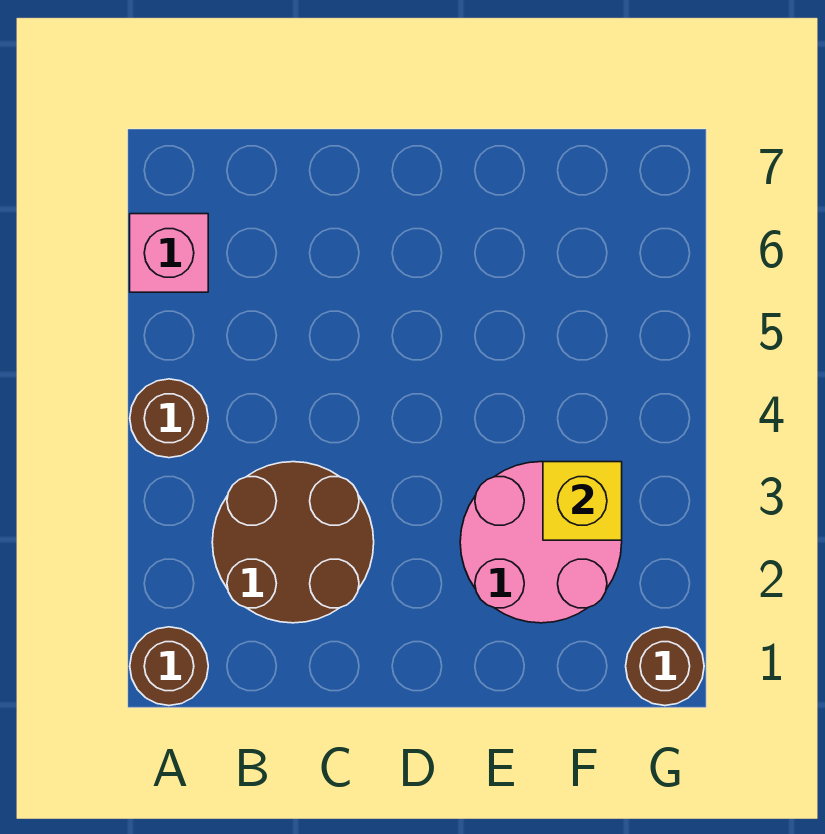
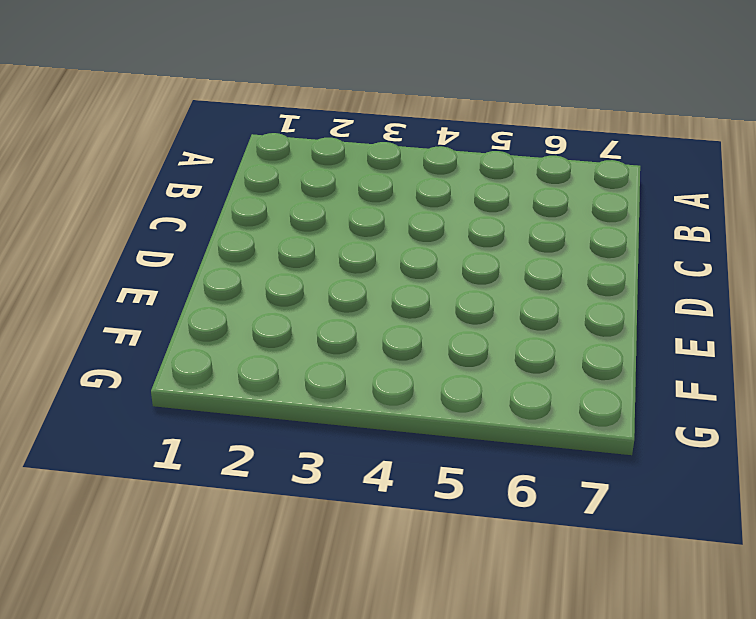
none -> brown round brick A1 level 1
none -> brown round brick A4 level 1

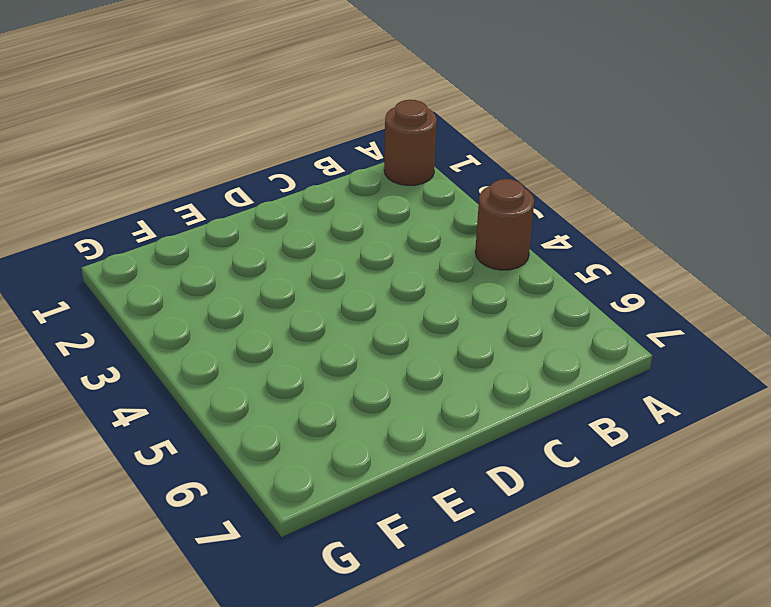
none -> pink brick A6 level 1
none -> brown round brick B2:C3 level 1

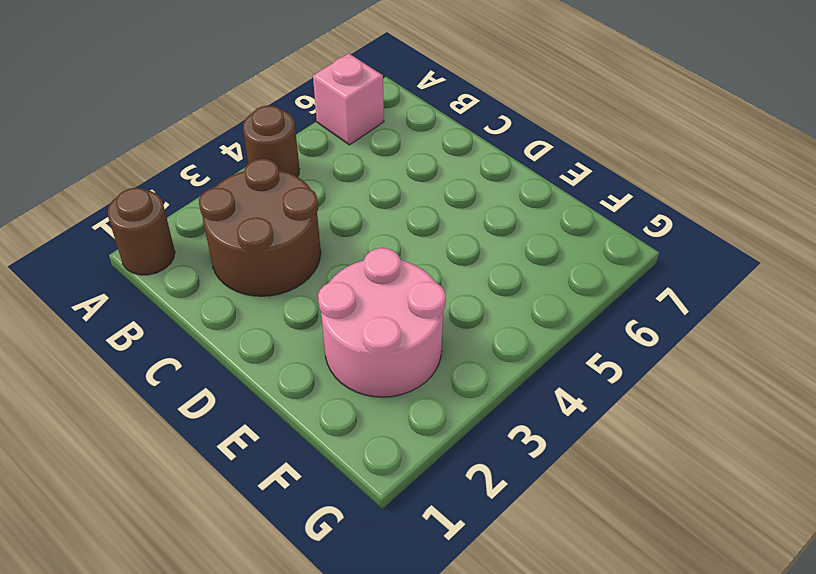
none -> brown round brick G1 level 1
none -> yellow brick F3 level 2

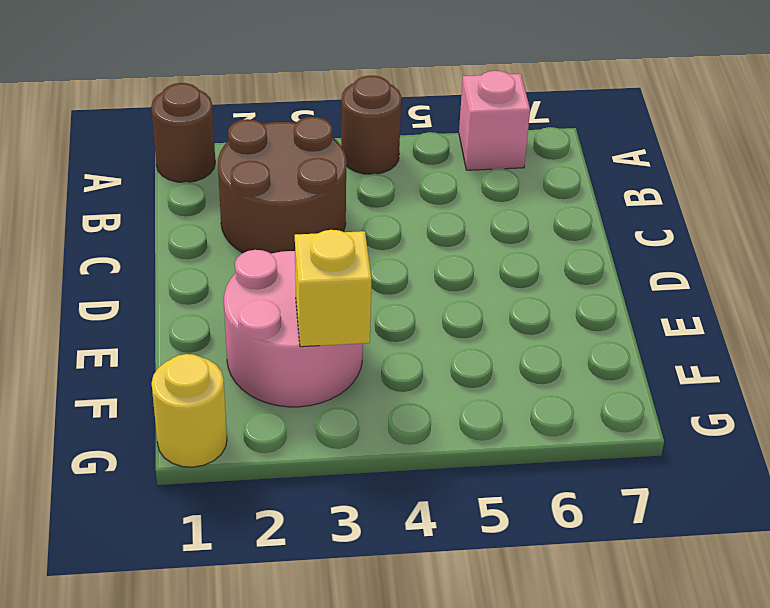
yellow round brick G1 level 1 -> brown round brick G1 level 1

